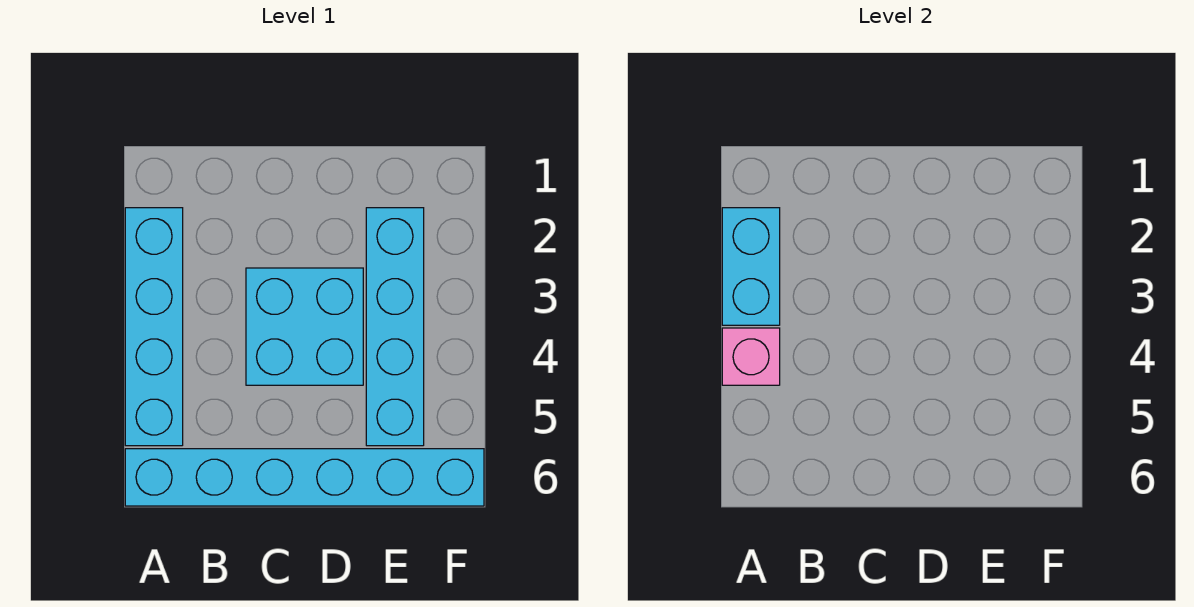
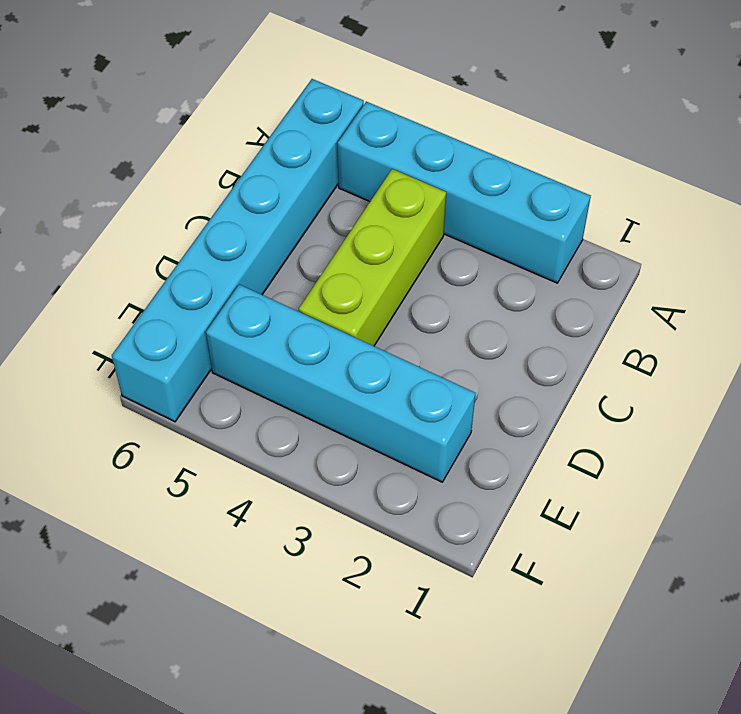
lime brick B4:D4 level 1 -> cyan brick C3:D4 level 1
none -> cyan brick A2:A3 level 2
none -> pink brick A4 level 2

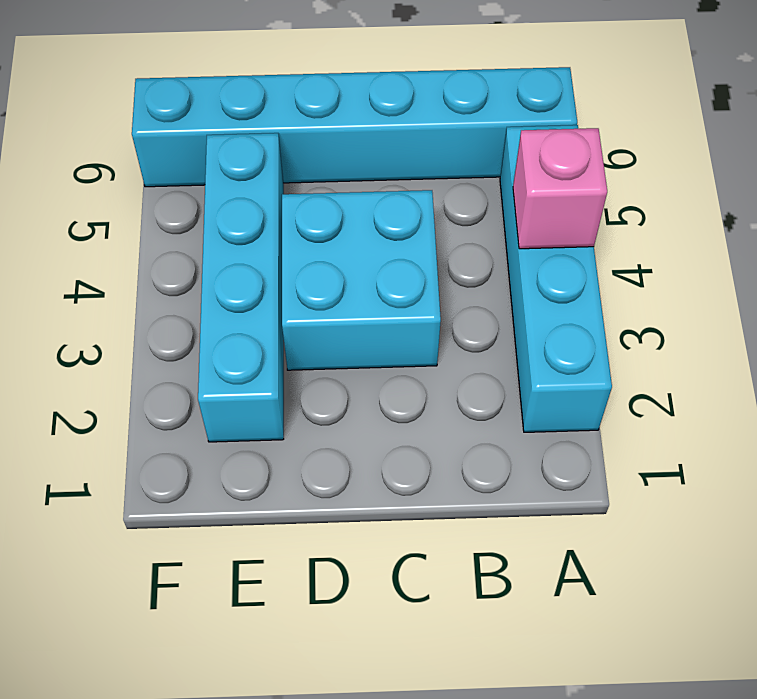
none -> cyan brick A2:A3 level 2

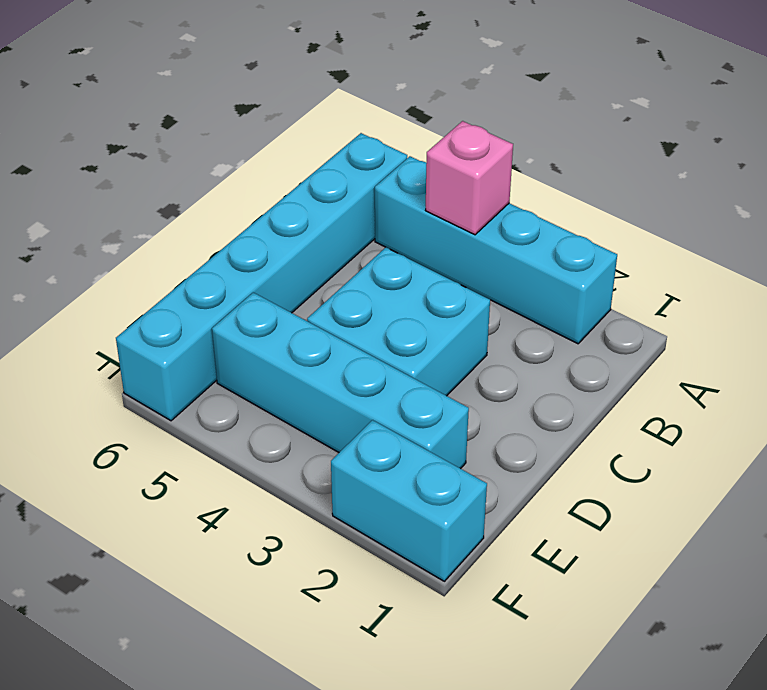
cyan brick F1:F2 level 1 -> cyan brick A2:A3 level 2

